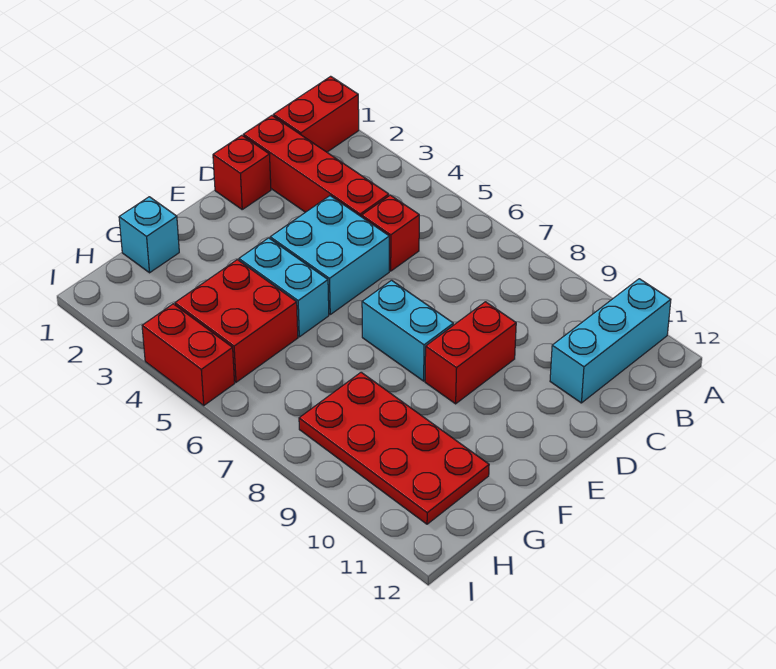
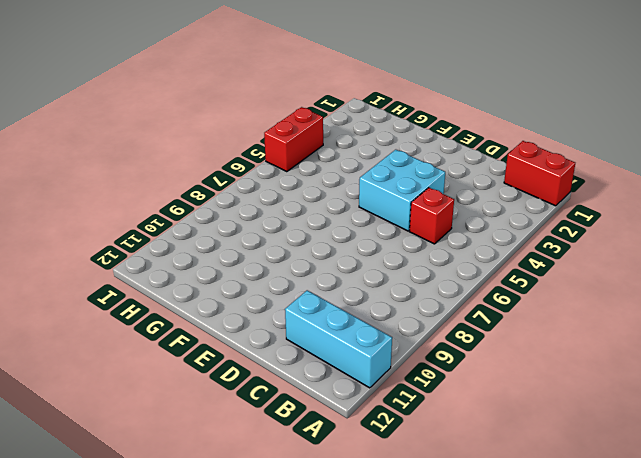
none -> red brick C1:C4 level 1
none -> red brick D1 level 1
none -> red brick D9:E9 level 1

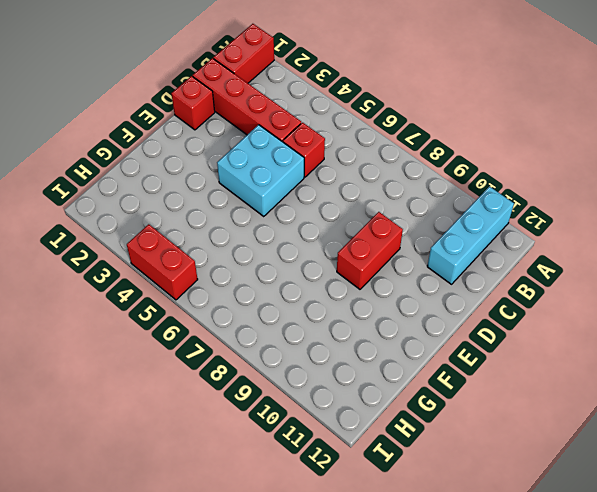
none -> cyan brick E7:E8 level 1
none -> cyan brick F4:F5 level 1
none -> cyan brick G1 level 1

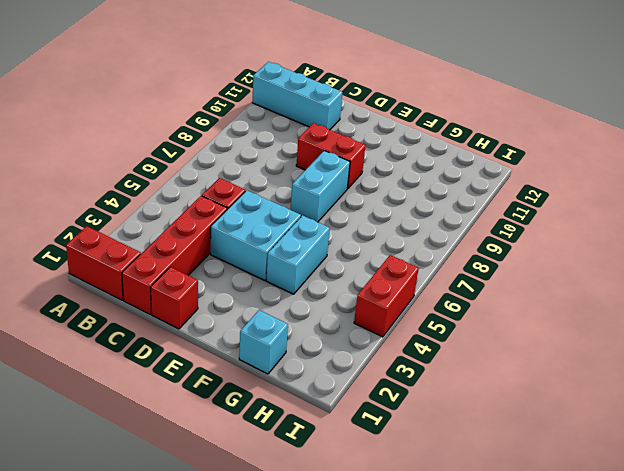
none -> red brick G4:H5 level 1
none -> red plate G8:H11 level 1

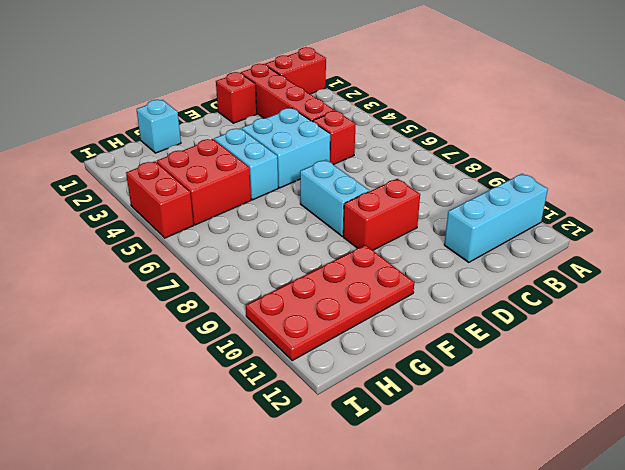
red plate F10:I11 level 1 -> red plate G8:H11 level 1

